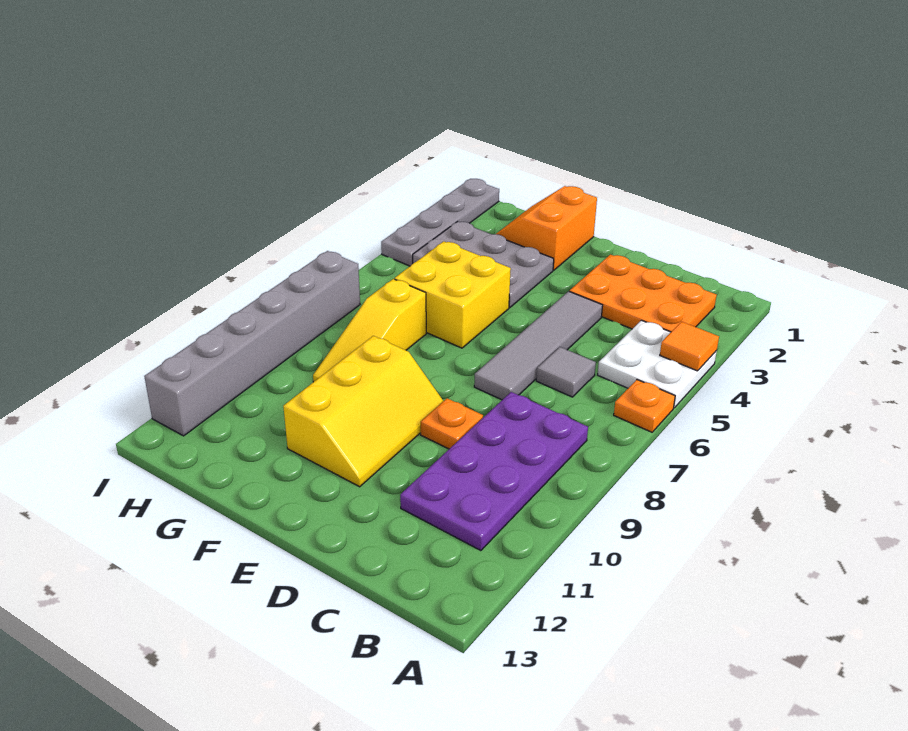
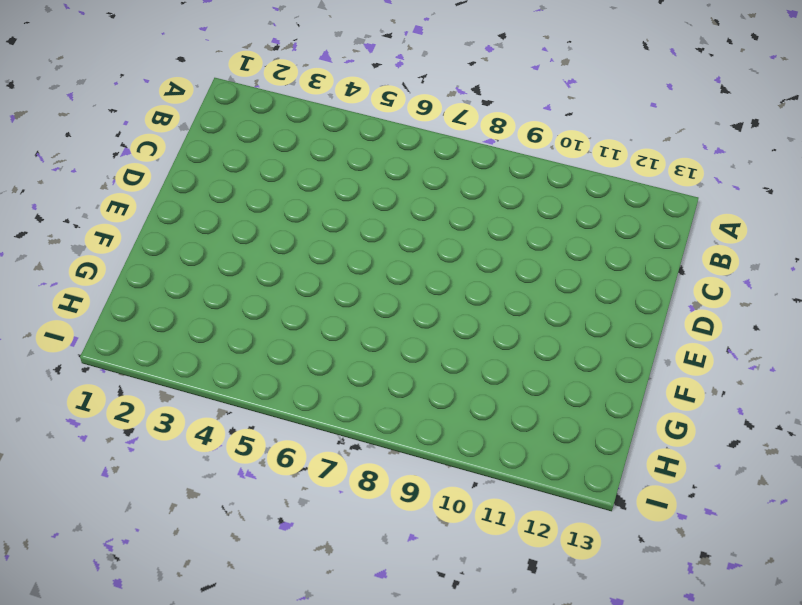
none -> white plate A4:B5 level 1
none -> orange plate A6 level 1
none -> orange plate B2:D3 level 1

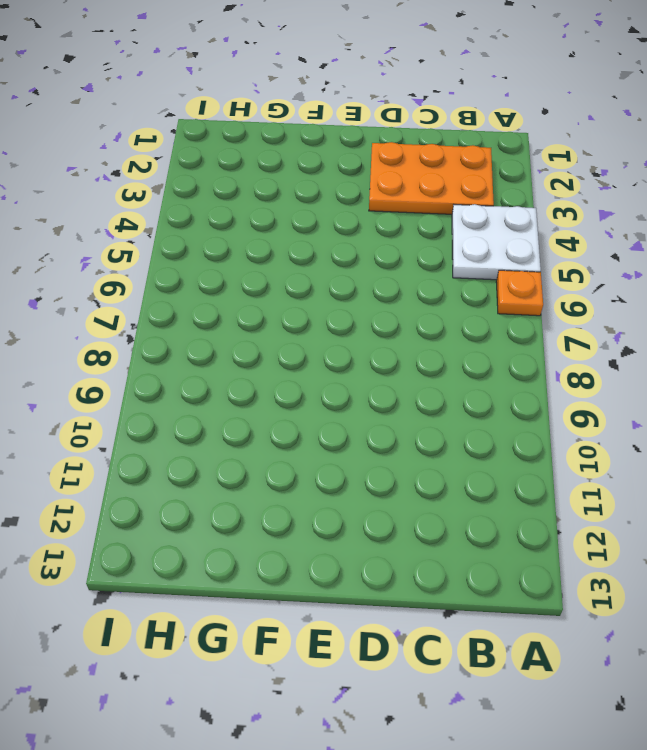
none -> purple plate B8:C11 level 1
none -> grey tile C6 level 1
none -> grey tile D4:D7 level 1

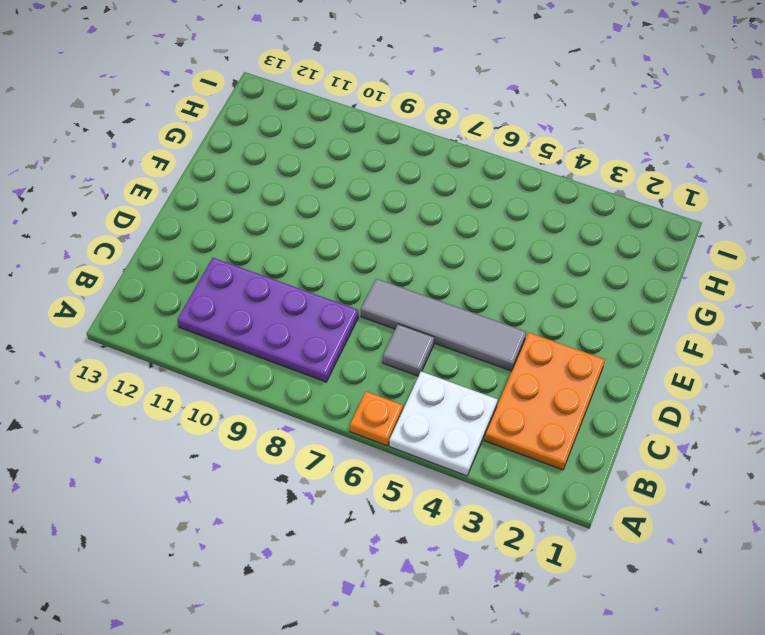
none -> orange plate D9 level 1
none -> yellow slope E9:F11 level 1 top F
none -> orange slope F1:G2 level 1 top F

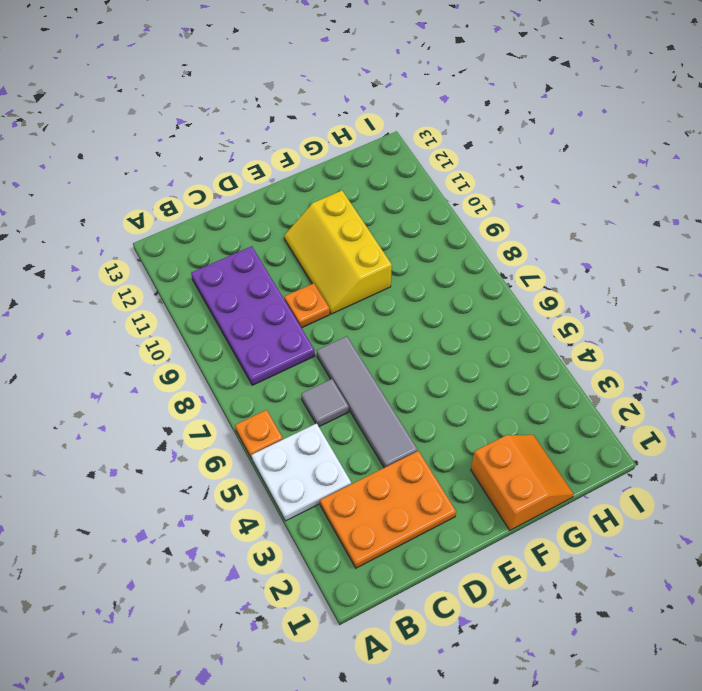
none -> grey plate F3:H4 level 1
none -> yellow brick F5:G6 level 1
none -> yellow slope G7:G9 level 1 top 7

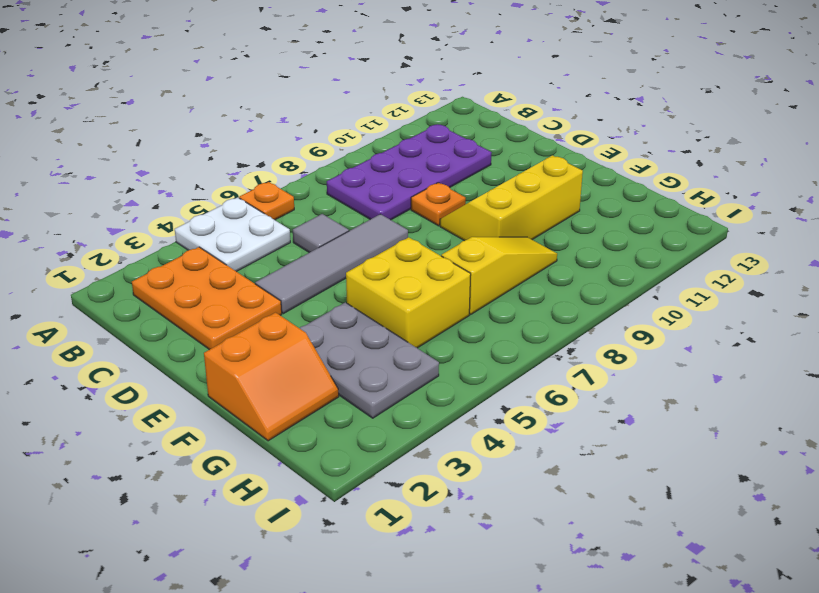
none -> grey plate I1:I4 level 1
none -> grey brick I7:I12 level 1
none -> orange tile A4 level 2

